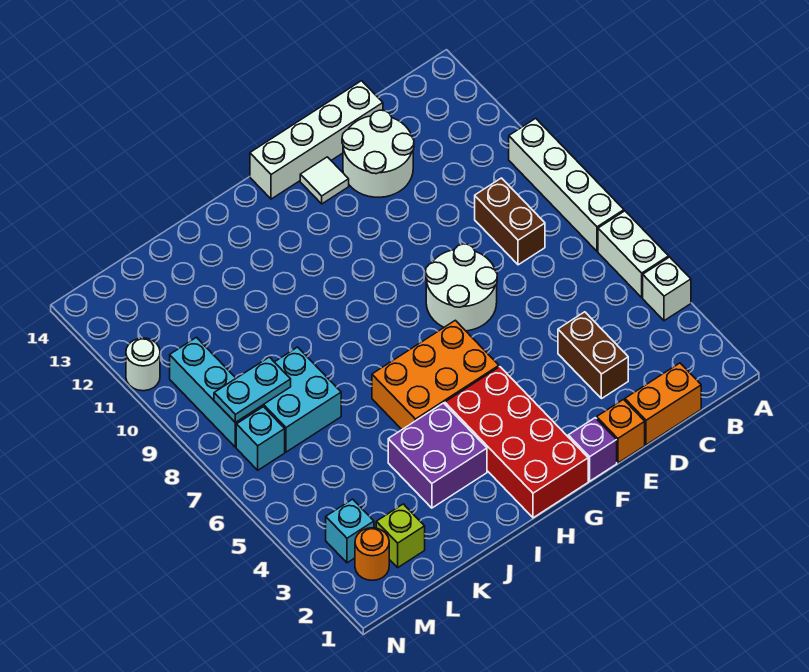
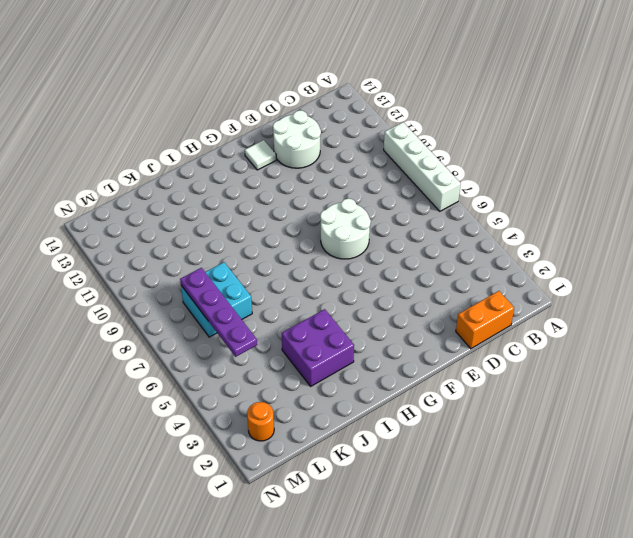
purple plate L5:L8 level 2 -> cyan plate L8:M8 level 2
none -> white brick A4 level 1
none -> white brick A5:A6 level 1
none -> brown brick C8:C9 level 1

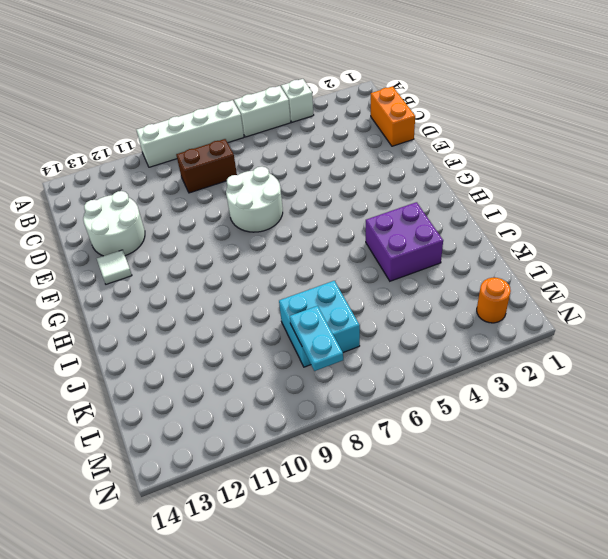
none -> brown brick D3:D4 level 1
none -> white brick D14:G14 level 1
none -> orange brick E1 level 1

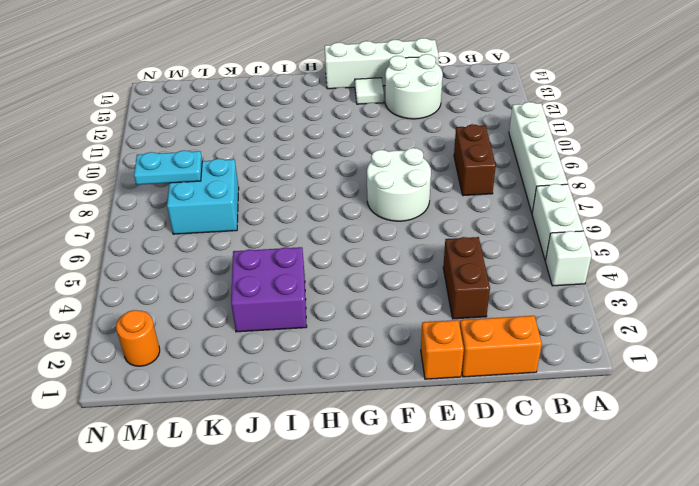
none -> purple brick F1 level 1
none -> red brick G1:H4 level 1
none -> orange brick G5:I6 level 1

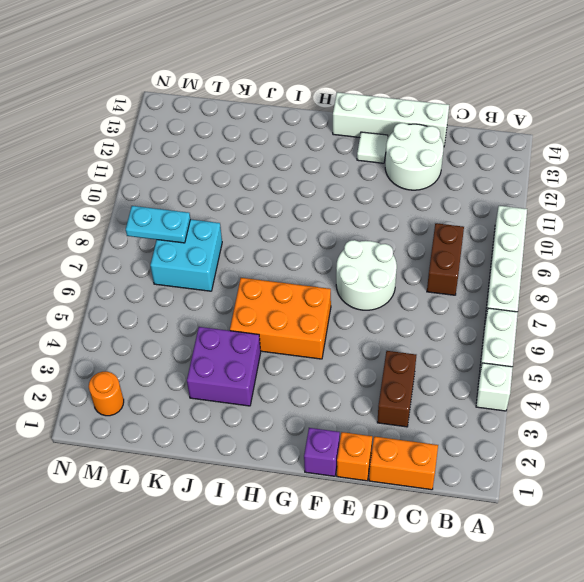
none -> red brick G1:H4 level 1
none -> lime brick L2 level 1
none -> cyan brick M3 level 1

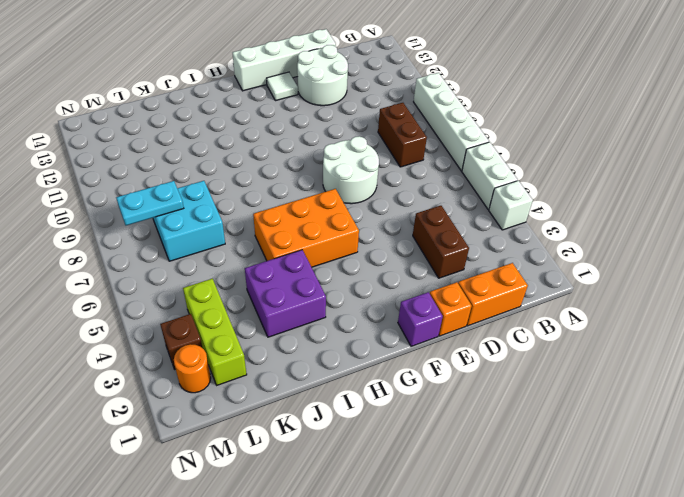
lime brick L2:L4 level 1 -> lime brick L2 level 1
brown brick M3 level 1 -> cyan brick M3 level 1
none -> red brick G1:H4 level 1
none -> cyan brick M7 level 1
none -> cyan brick M8:M10 level 1

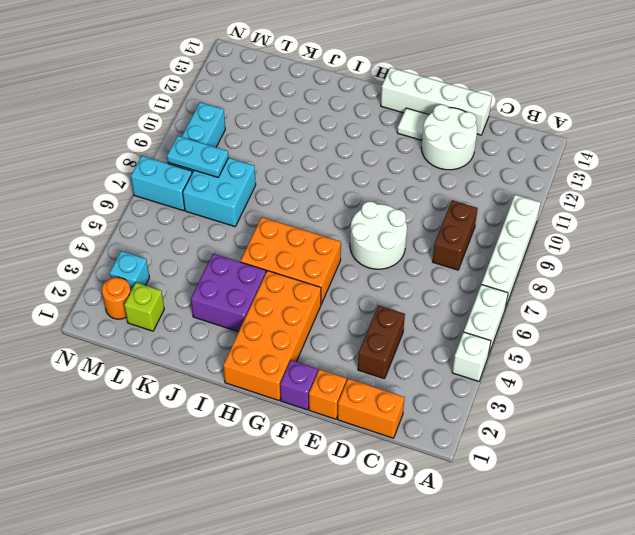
orange brick G1:H4 level 1 -> red brick G1:H4 level 1
cyan brick M7:N7 level 1 -> cyan brick M7 level 1
none -> white round brick N11 level 1

